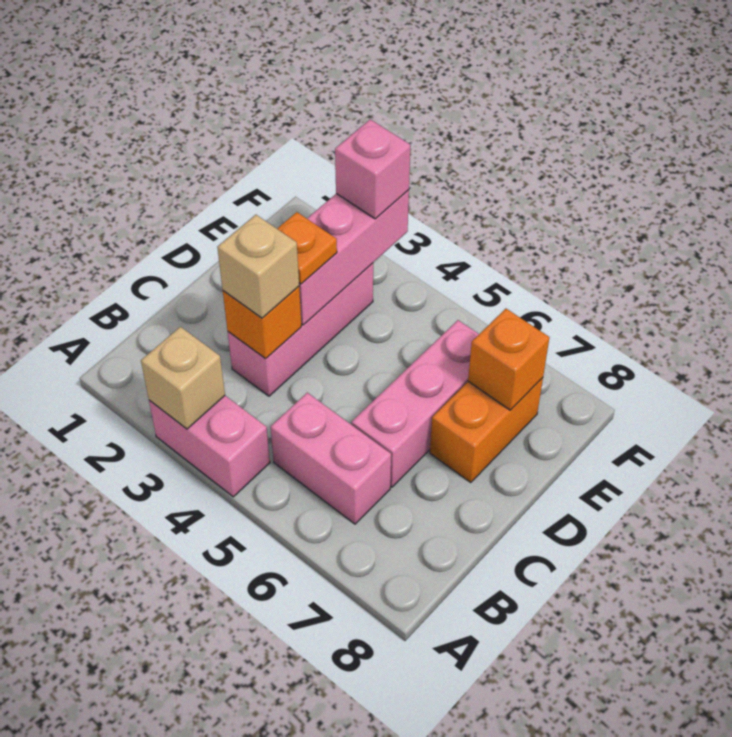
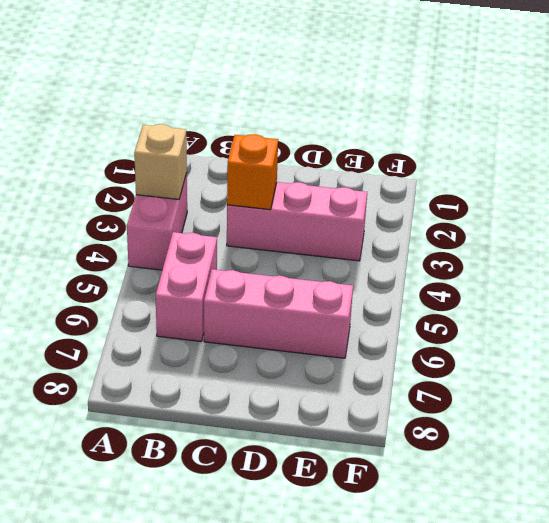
none -> orange brick D7:E7 level 1
none -> pink brick D3:F3 level 2
none -> orange brick E7 level 2

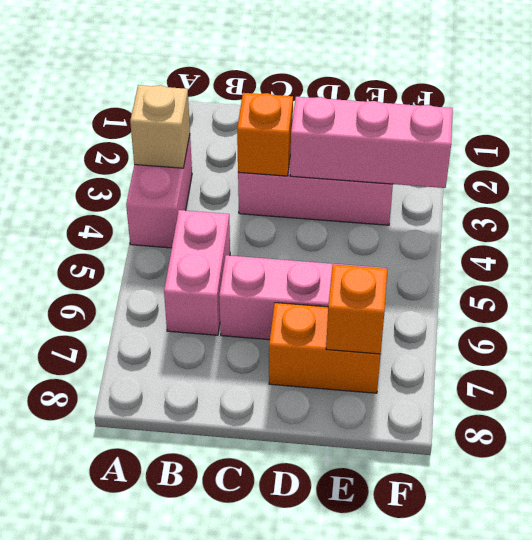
none -> tan brick C3 level 3
none -> orange plate D3 level 3
none -> pink brick F3 level 3

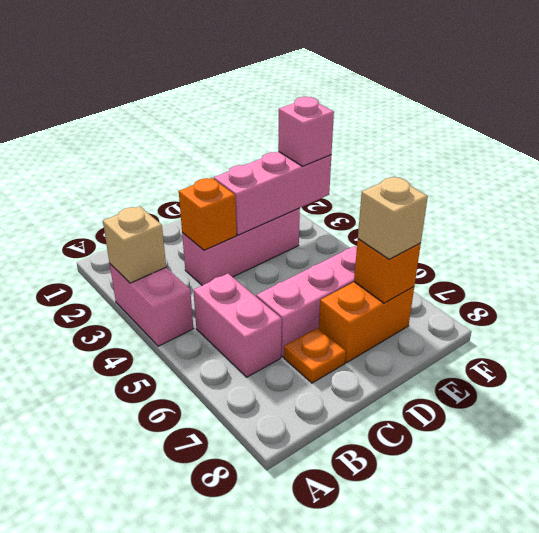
orange plate C7 level 1 -> orange plate D3 level 3
tan brick E7 level 3 -> tan brick C3 level 3

